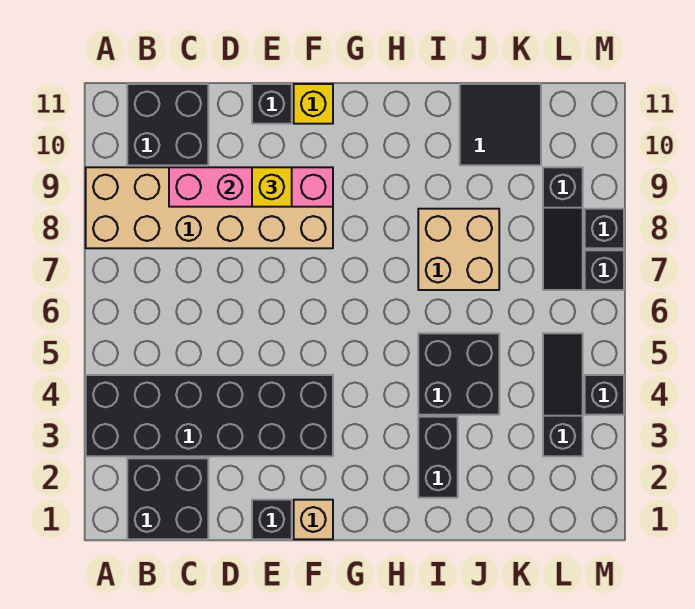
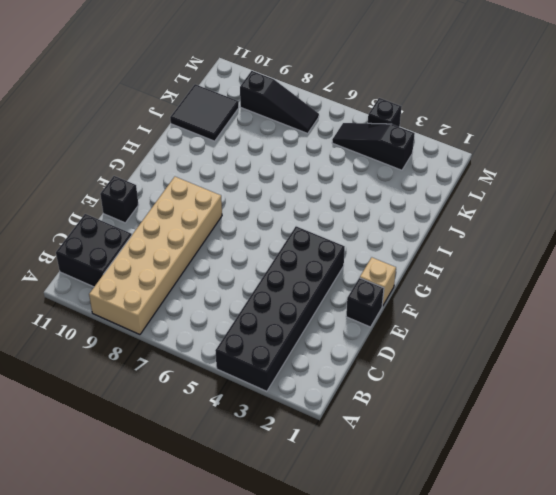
none -> black brick B1:C2 level 1
none -> yellow brick F11 level 1
none -> black brick I2:I3 level 1

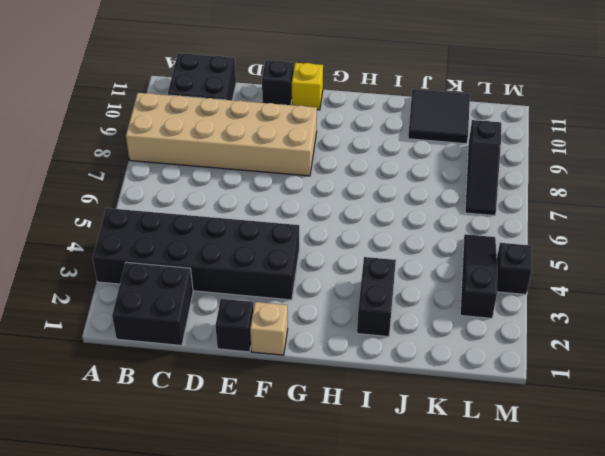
none -> black brick I4:J5 level 1
none -> tan brick I7:J8 level 1
none -> black brick M7 level 1

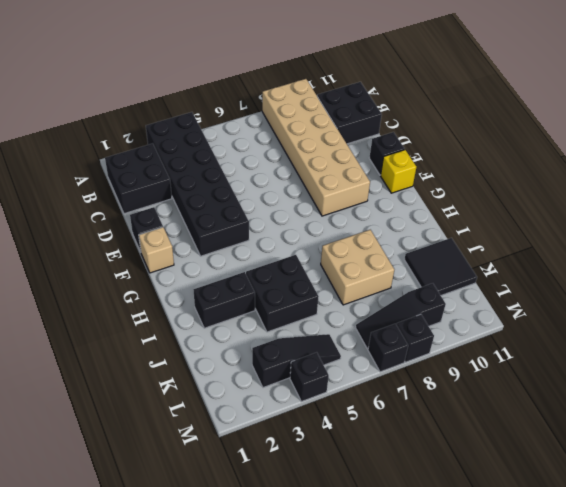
none -> pink brick C9:F9 level 2
none -> yellow brick E9 level 3

